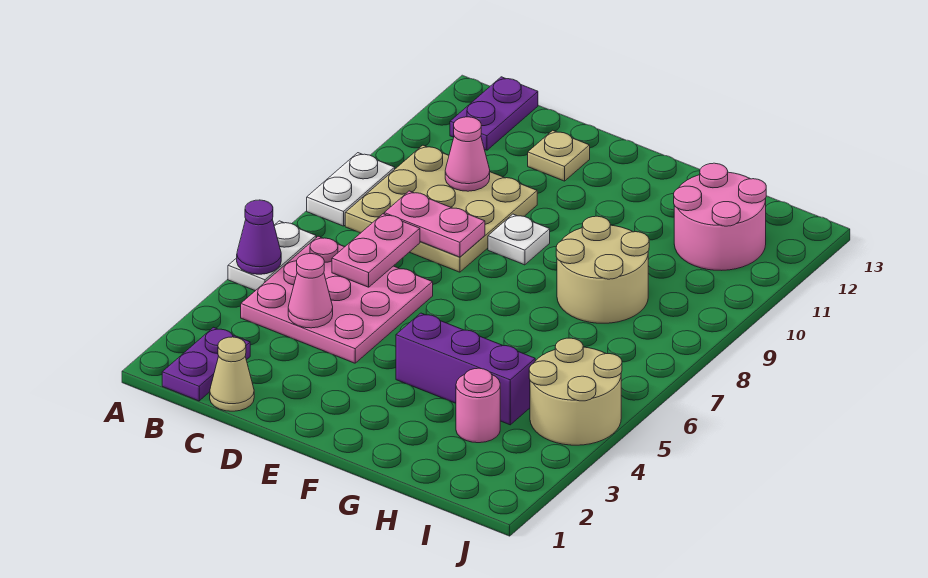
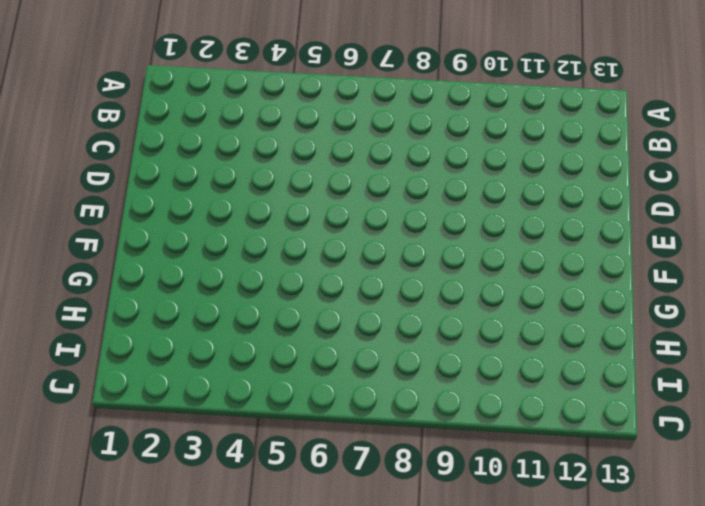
none -> white plate A5:A6 level 1
none -> white plate A8:A9 level 1
none -> purple plate B1:B2 level 1

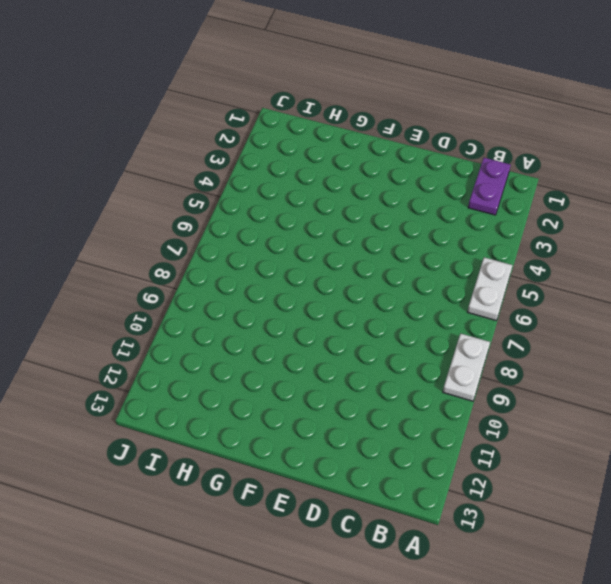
none -> pink plate B4:D6 level 1
none -> tan plate B8:D10 level 1
none -> purple plate B12:B13 level 1

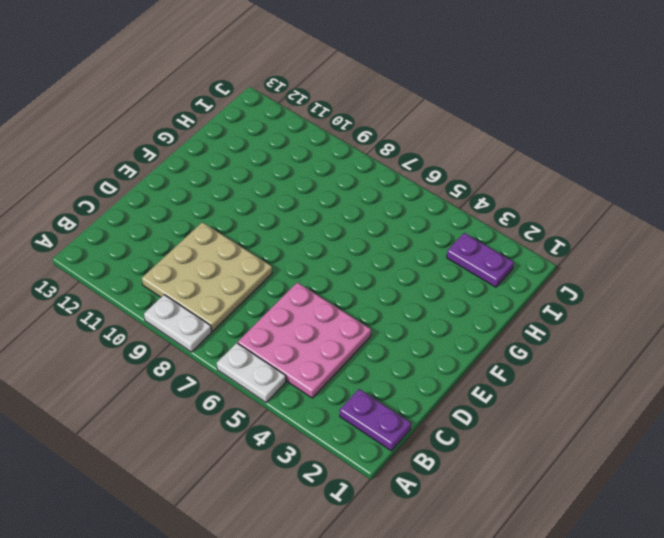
purple plate I2:I3 level 1 -> purple plate B12:B13 level 1
none -> tan cone C1 level 1
none -> tan plate D12 level 1
none -> white plate E9 level 1

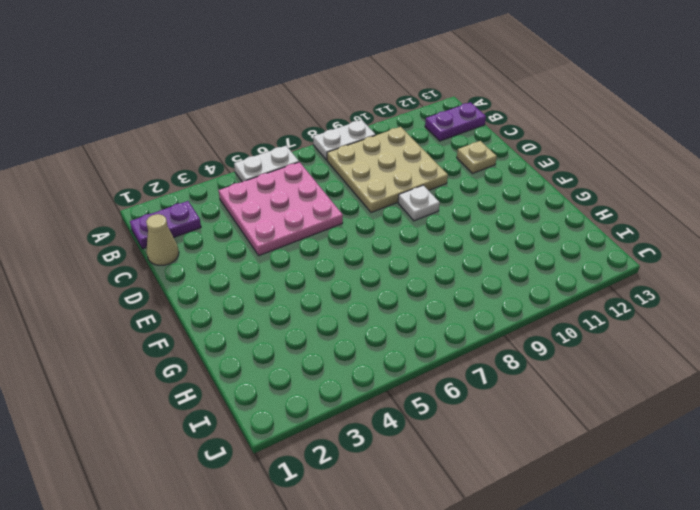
none -> purple brick F4:H4 level 1
none -> tan round brick G8:H9 level 1
none -> pink round brick H3 level 1

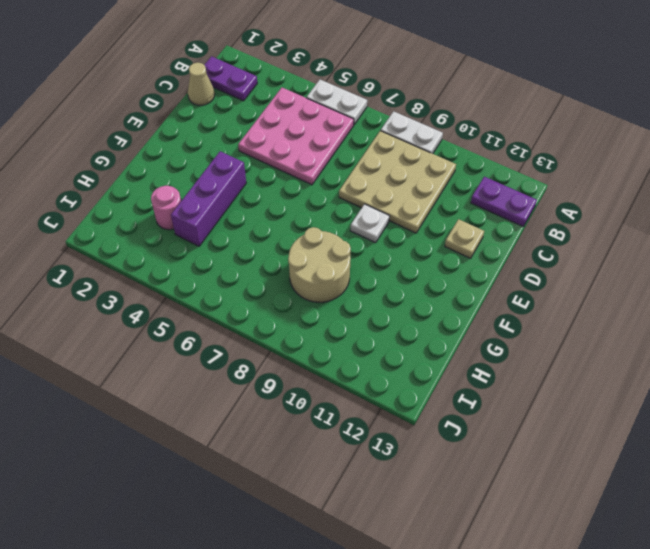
none -> pink round brick H11:I12 level 1
none -> tan round brick I4:J5 level 1
none -> purple cone A5 level 2

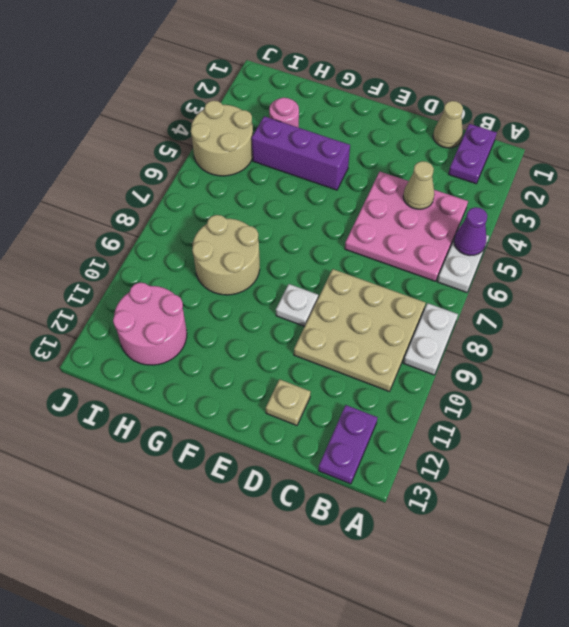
tan cone C4 level 2 -> pink cone C4 level 2
none -> pink plate C6:C7 level 2
none -> pink plate C8:D8 level 2
none -> pink cone C10 level 2

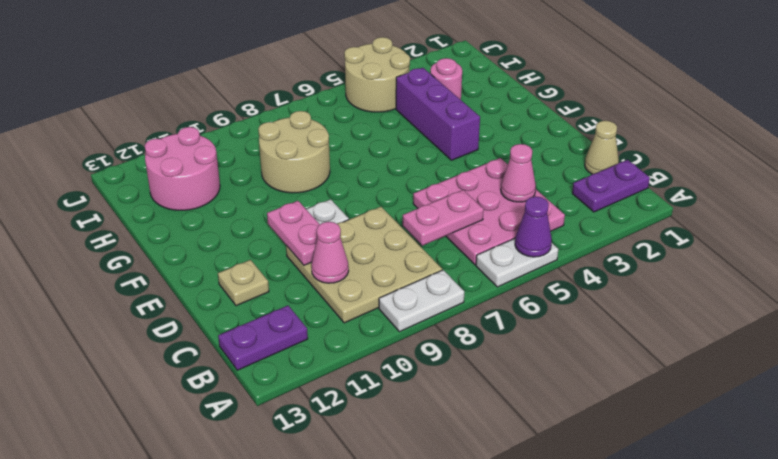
pink plate D10:E10 level 2 -> pink plate C8:D8 level 2

